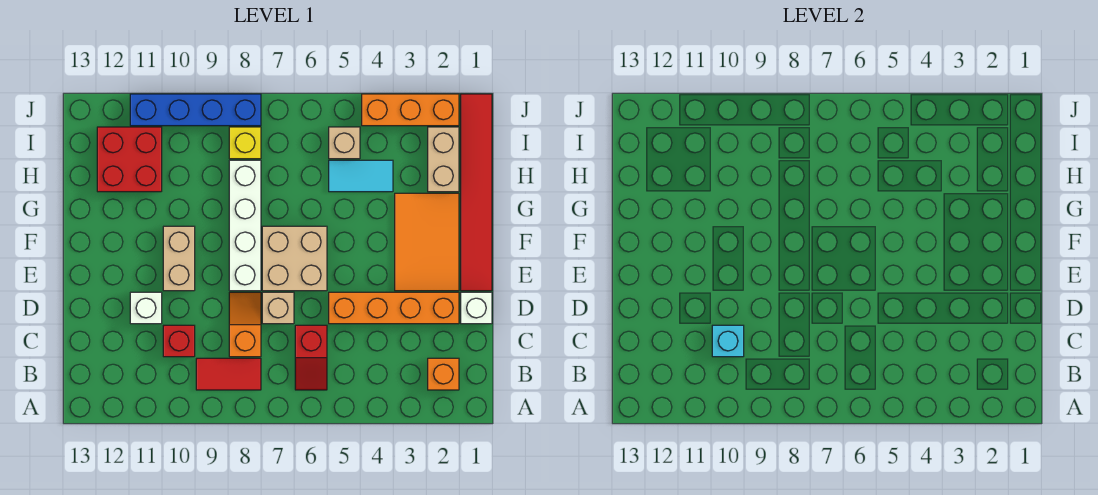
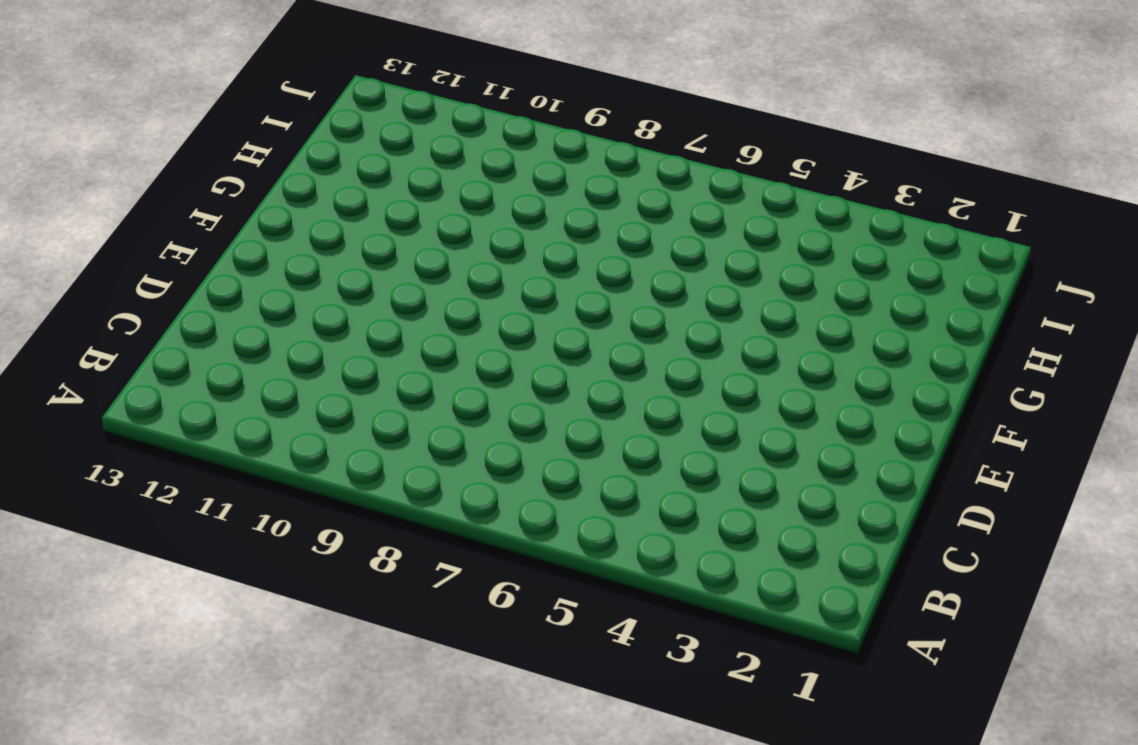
none -> orange brick B2 level 1
none -> red slope B6:C6 level 1 top C
none -> red tile B8:B9 level 1

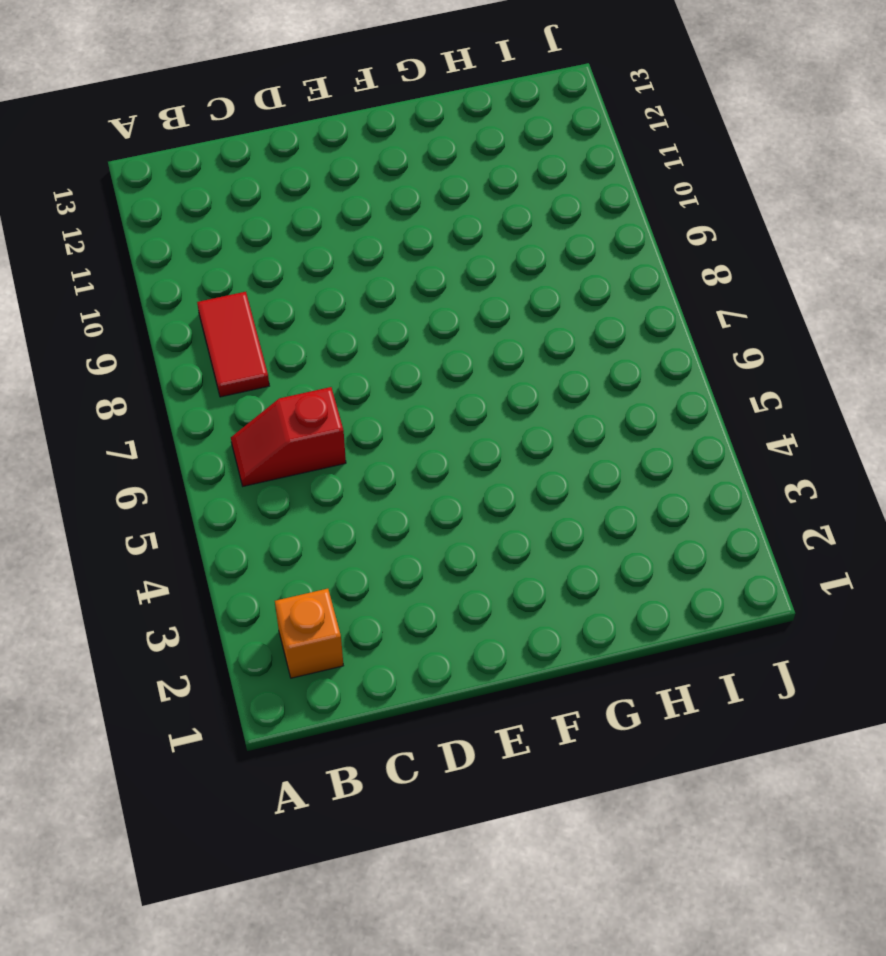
none -> orange slope C8:D8 level 1 top C
none -> red brick C10 level 1
none -> white brick D1 level 1

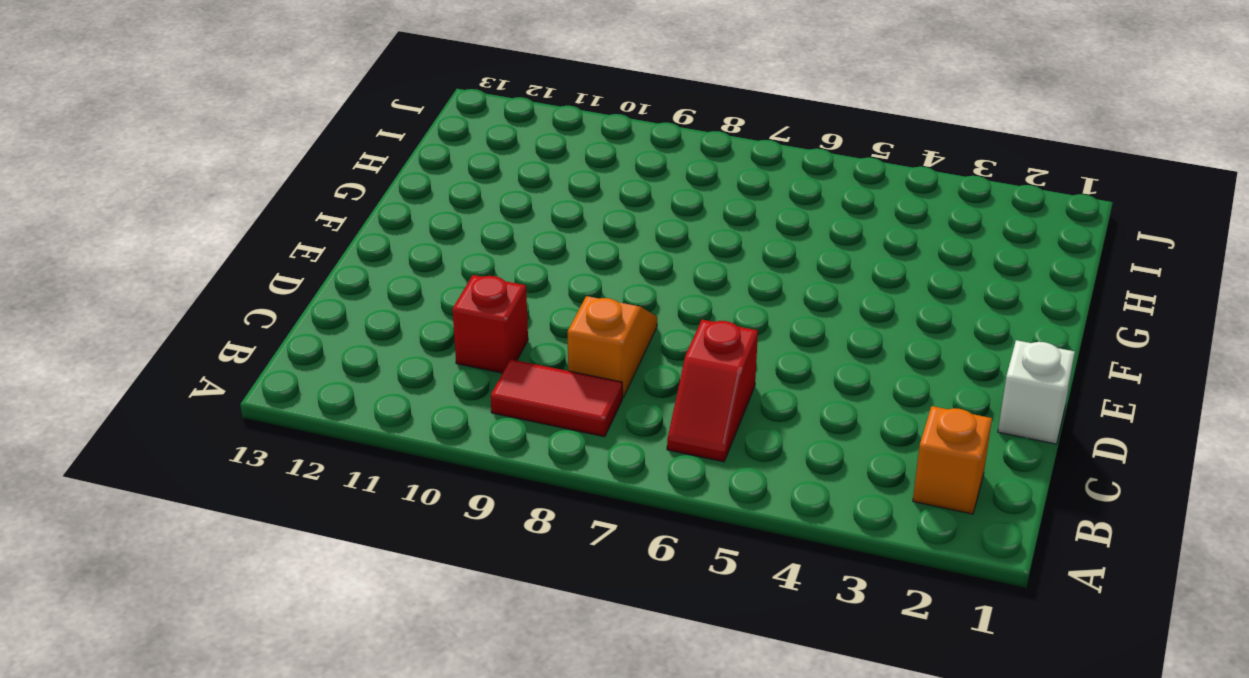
none -> orange brick D2:D5 level 1
none -> tan brick D7 level 1
none -> white brick D11 level 1

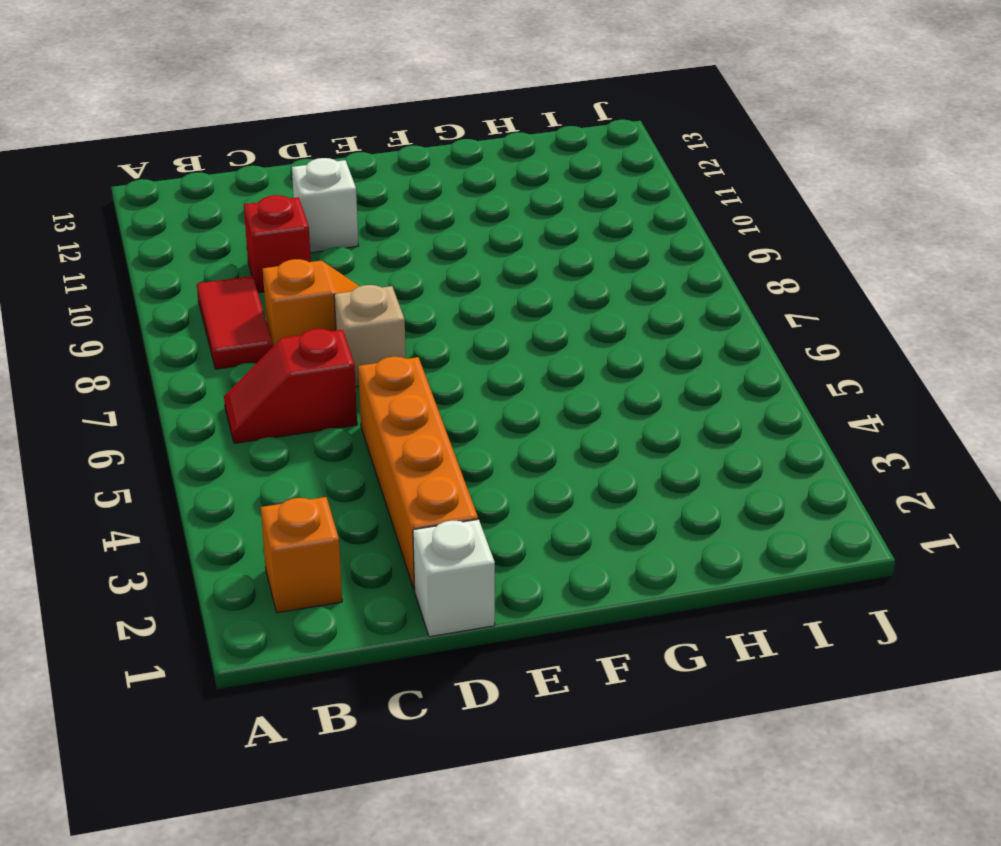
none -> red tile E1:J1 level 1
none -> orange tile E2:G3 level 1
none -> tan brick E6:F7 level 1

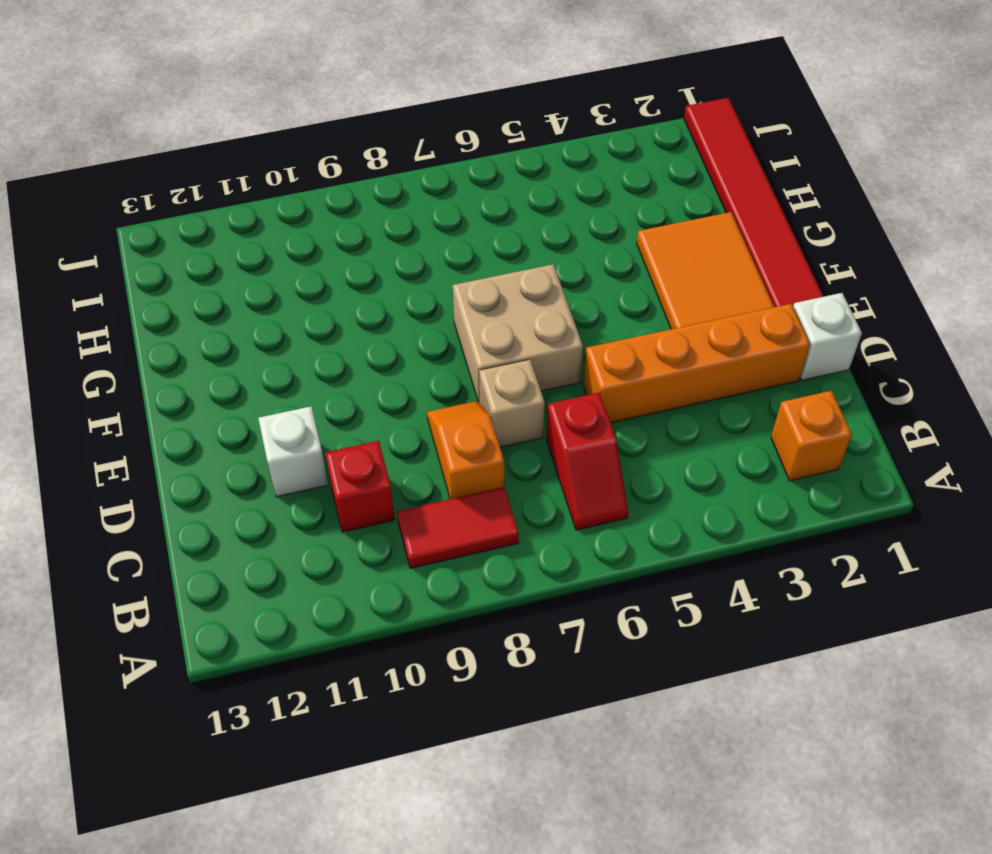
none -> white brick E8:H8 level 1
none -> tan brick E10:F10 level 1
none -> tan brick H2:I2 level 1

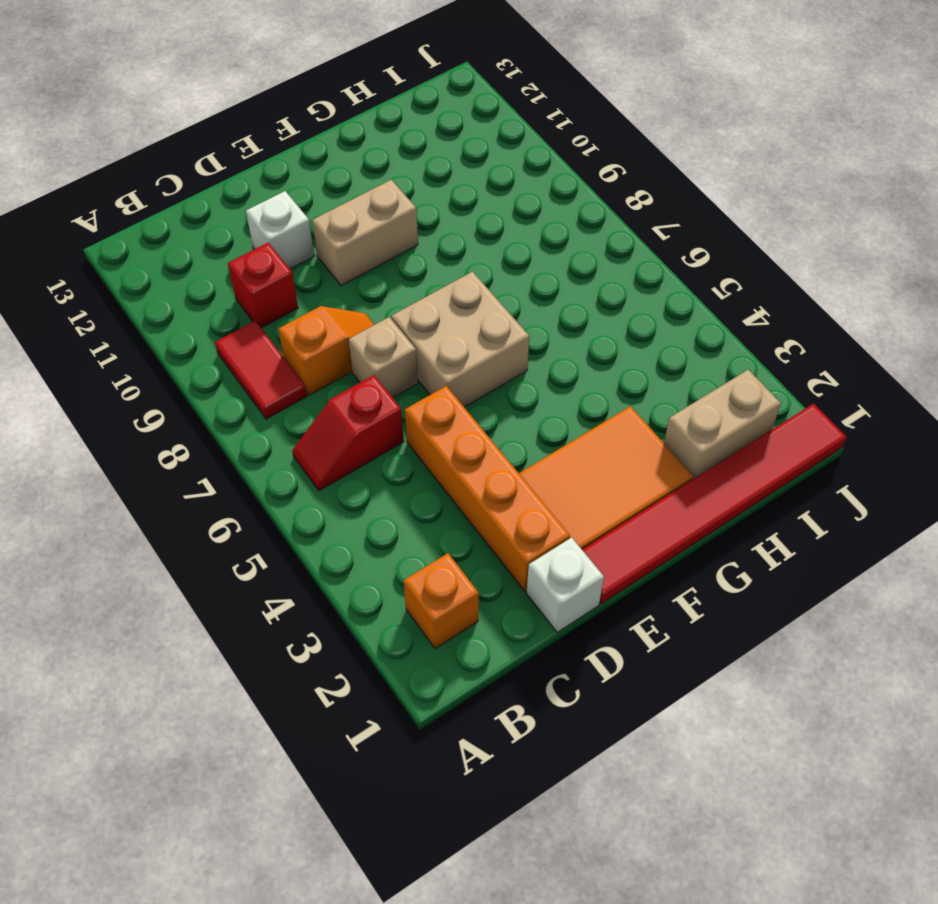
none -> white brick E8:H8 level 1
none -> cyan tile H4:H5 level 1
none -> red brick H11:I12 level 1

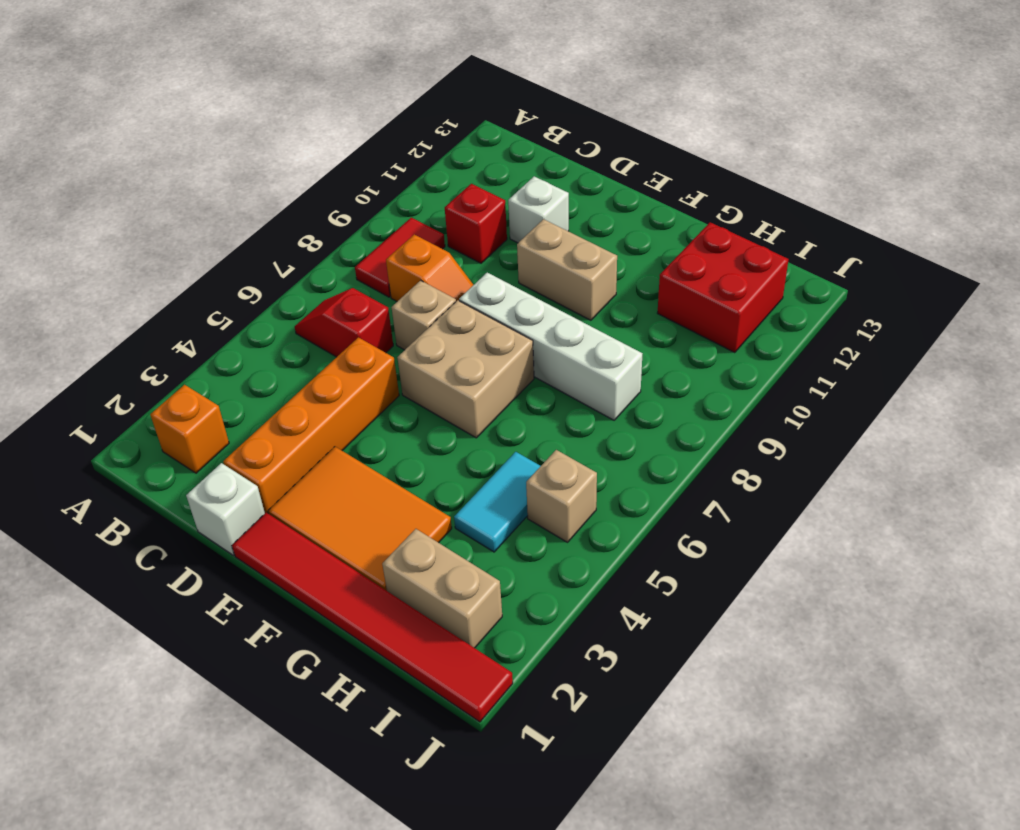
none -> yellow brick I8 level 1
none -> orange brick J2:J4 level 1
none -> blue brick J8:J11 level 1

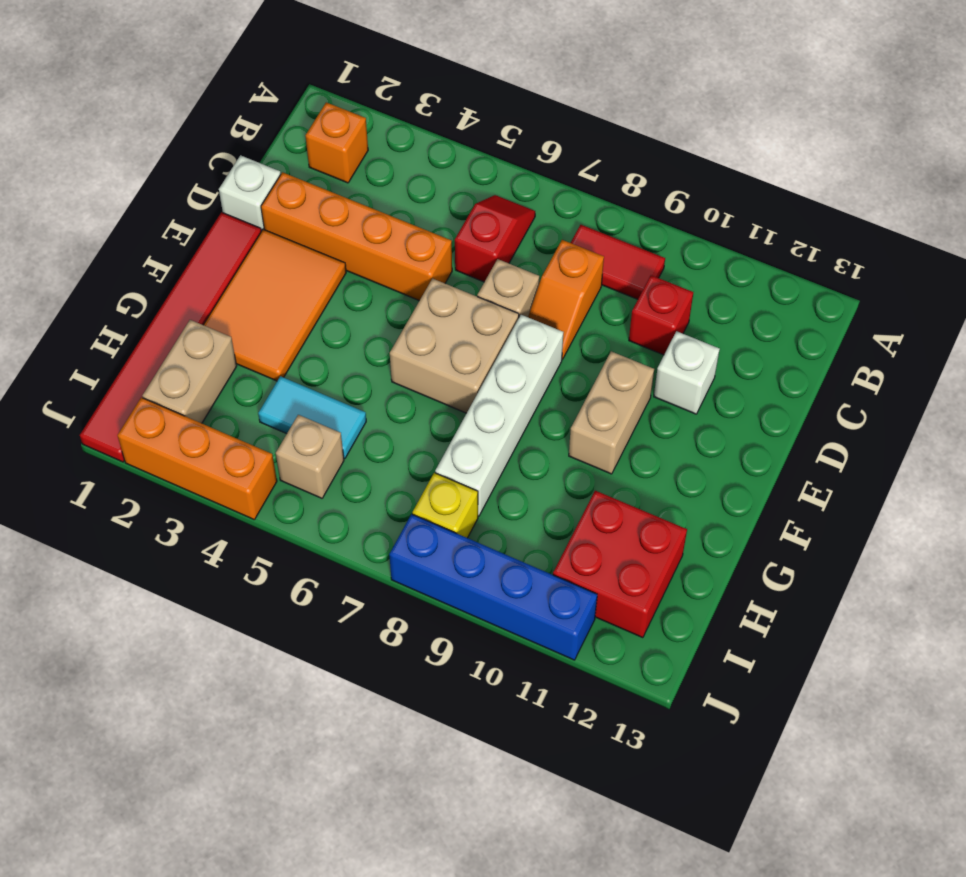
none -> cyan brick C10 level 2

